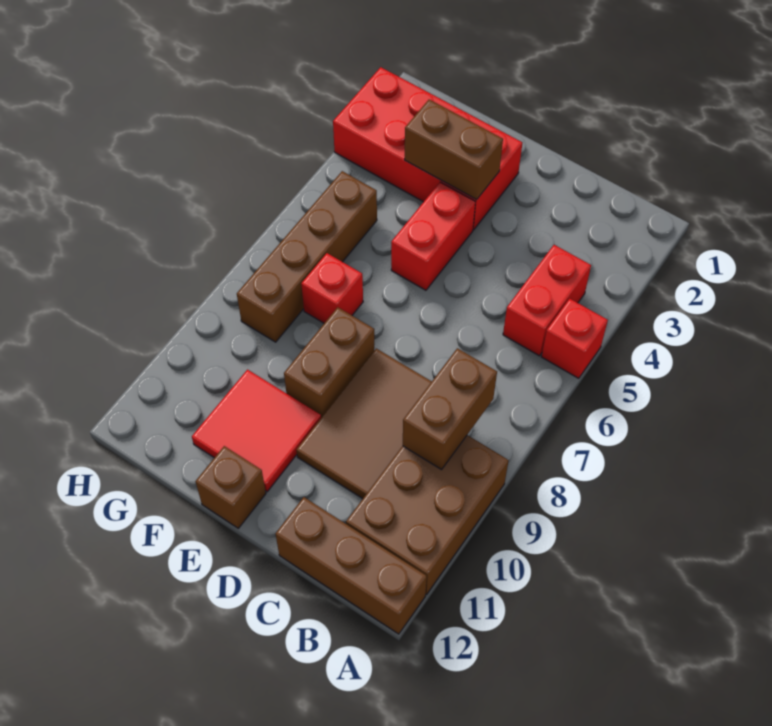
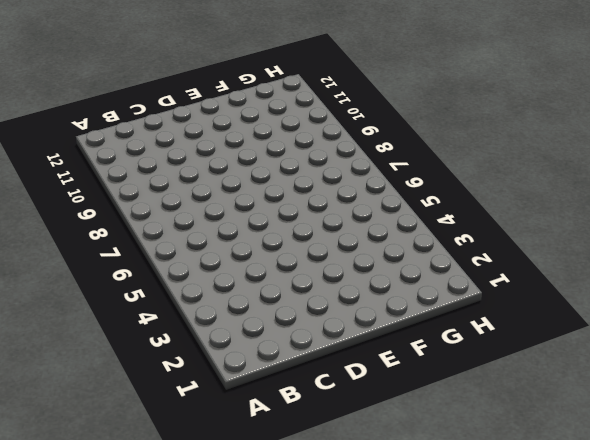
none -> red brick A5 level 1
none -> brown brick A9:B11 level 1
none -> brown brick A12:C12 level 1

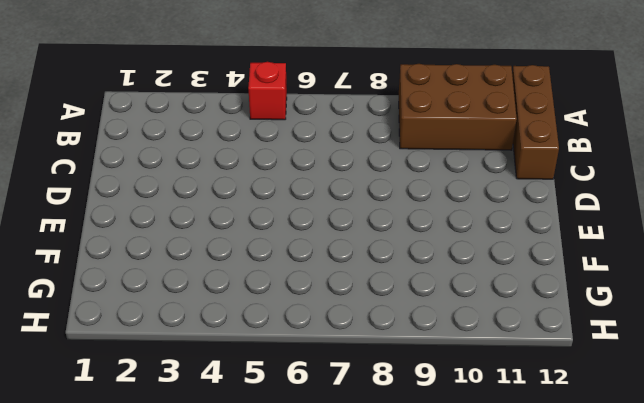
none -> red brick B4:B5 level 1
none -> brown tile C8:D10 level 1
none -> red brick E2:H3 level 1

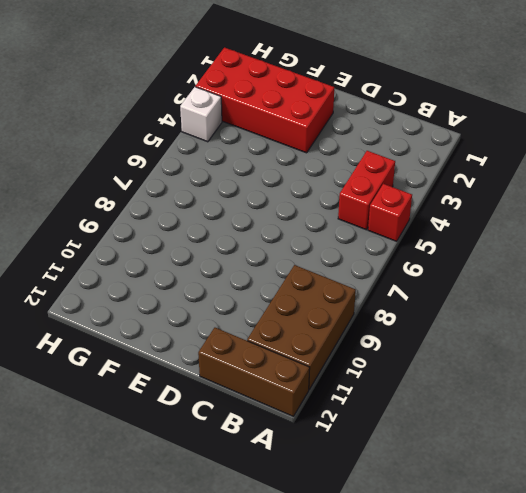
white brick H4 level 1 -> none
none -> brown tile C8:D10 level 1
none -> red brick E4:E5 level 1
none -> brown brick E8:E9 level 1

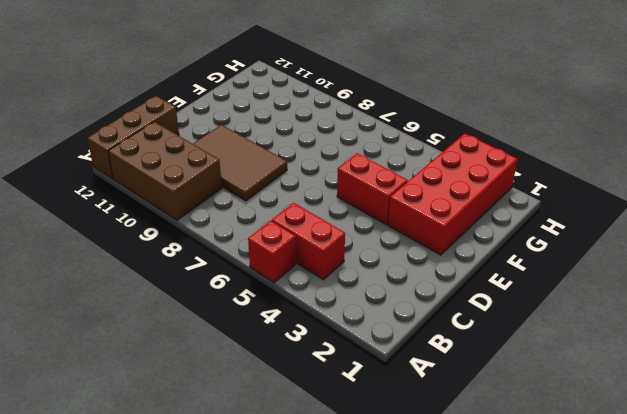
none -> brown brick E8:E9 level 1
none -> red tile E10:F11 level 1
none -> brown brick E12 level 1

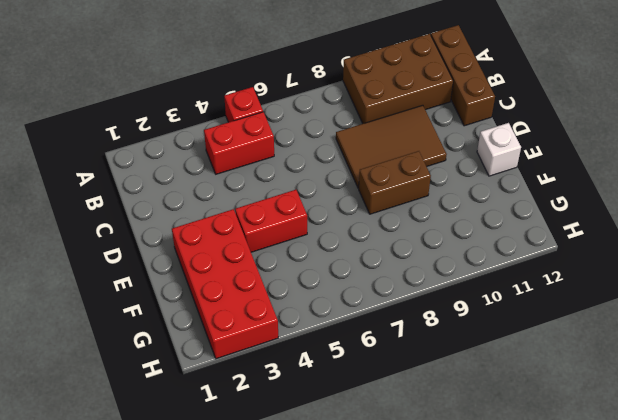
white brick E12 level 1 -> brown brick E12 level 1
none -> red tile E10:F11 level 1
none -> red brick F7 level 1
none -> brown brick G5:G8 level 1

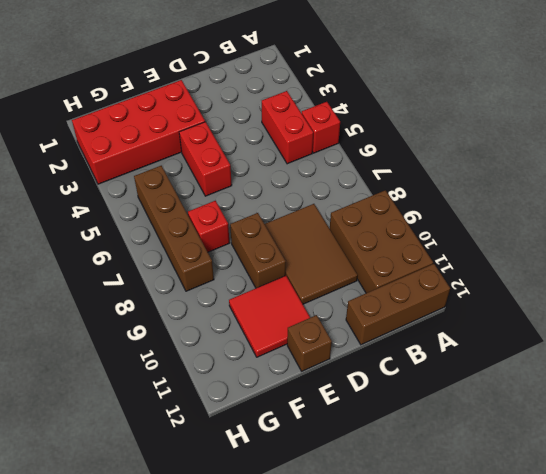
none -> brown brick B8:B9 level 2
none -> brown brick E3:F3 level 2

